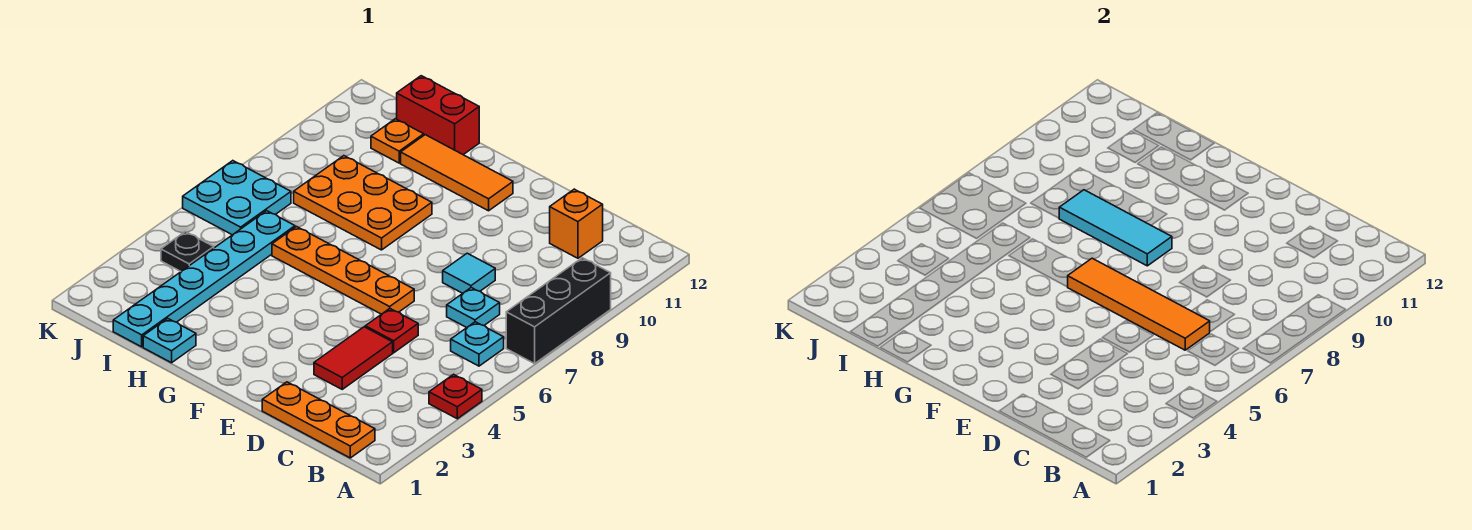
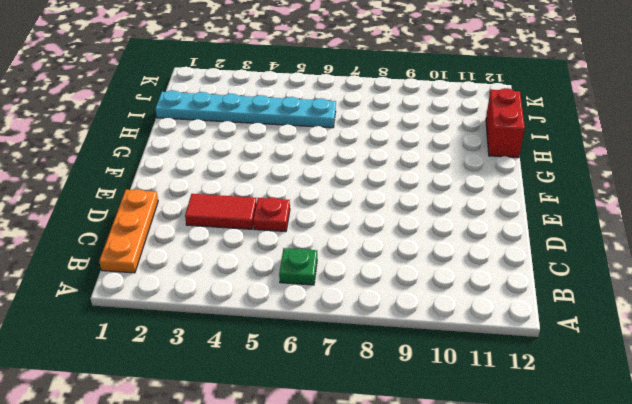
green plate B6 level 1 -> cyan plate B6 level 1
none -> red plate A4 level 1
none -> black brick A7:A9 level 1
none -> cyan plate C7 level 1

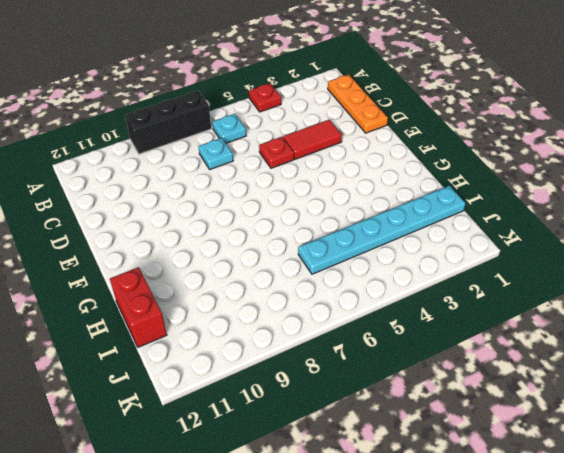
none -> orange brick C11 level 1
none -> cyan tile D8 level 1
none -> orange plate E6:H6 level 1

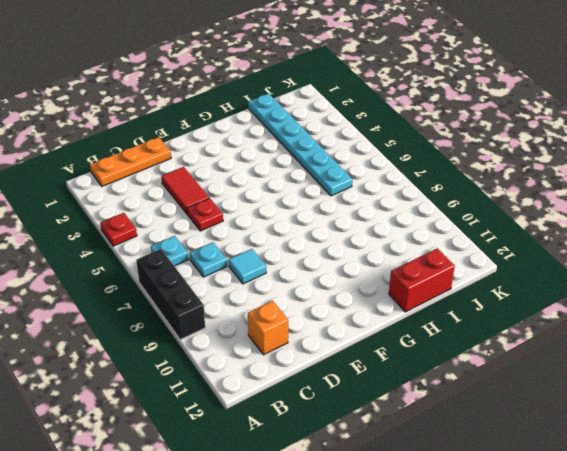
none -> orange plate E6:H6 level 1
none -> orange tile F11:H11 level 1
none -> orange plate G8:I9 level 1

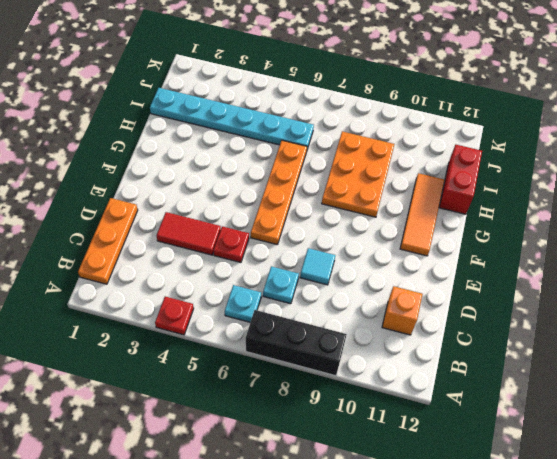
none -> cyan plate H1 level 1
none -> orange plate I11 level 1
none -> black plate J4 level 1

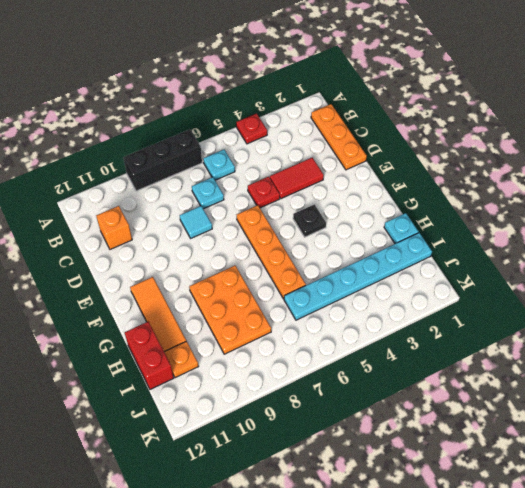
black plate F4 level 1 -> black plate J4 level 1
none -> cyan plate J6:K7 level 1
none -> orange tile C6:F6 level 2
none -> cyan tile F8:H8 level 2

